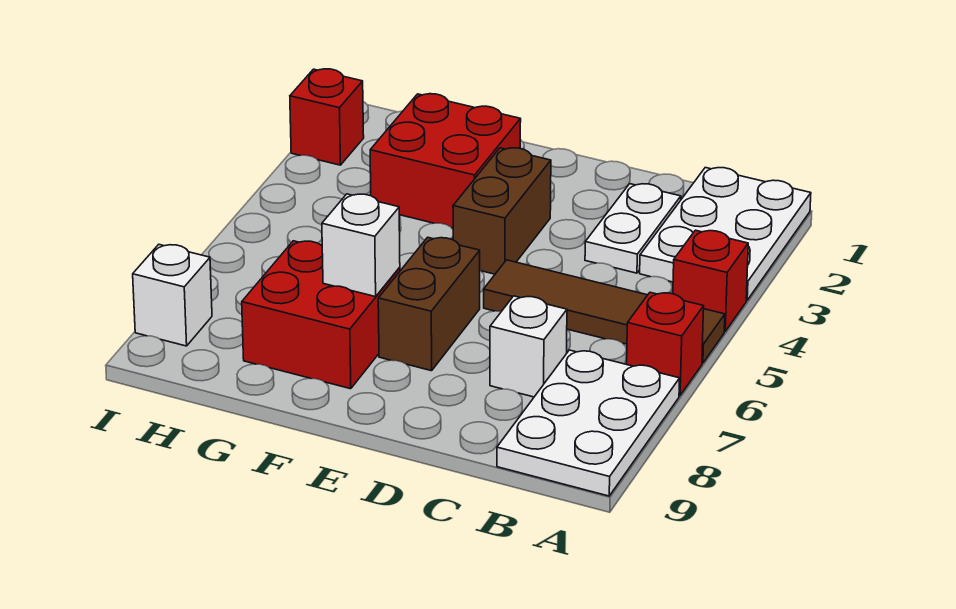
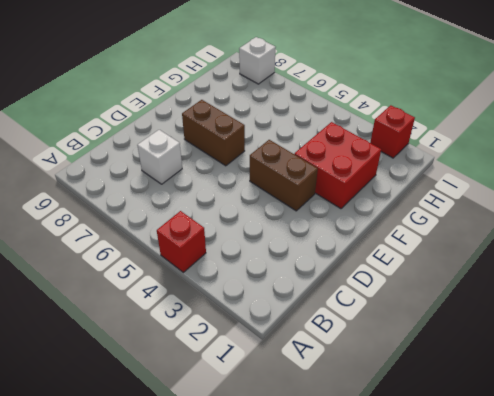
none -> white plate A1:B3 level 1
none -> brown tile A5:D5 level 1
none -> red brick A6 level 1

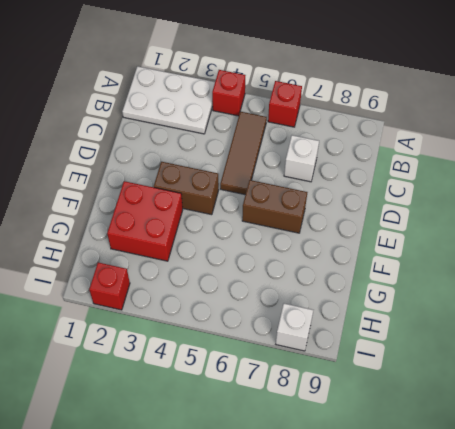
brown tile B5:D5 level 1 -> brown tile A5:D5 level 1
none -> white plate A7:B9 level 1
none -> white plate C2:C3 level 1
none -> red brick F7:G8 level 1

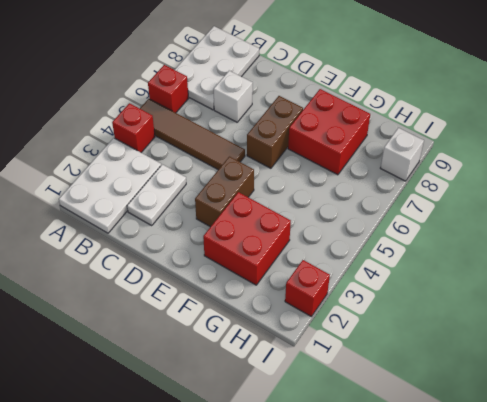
none -> white brick F7 level 2

